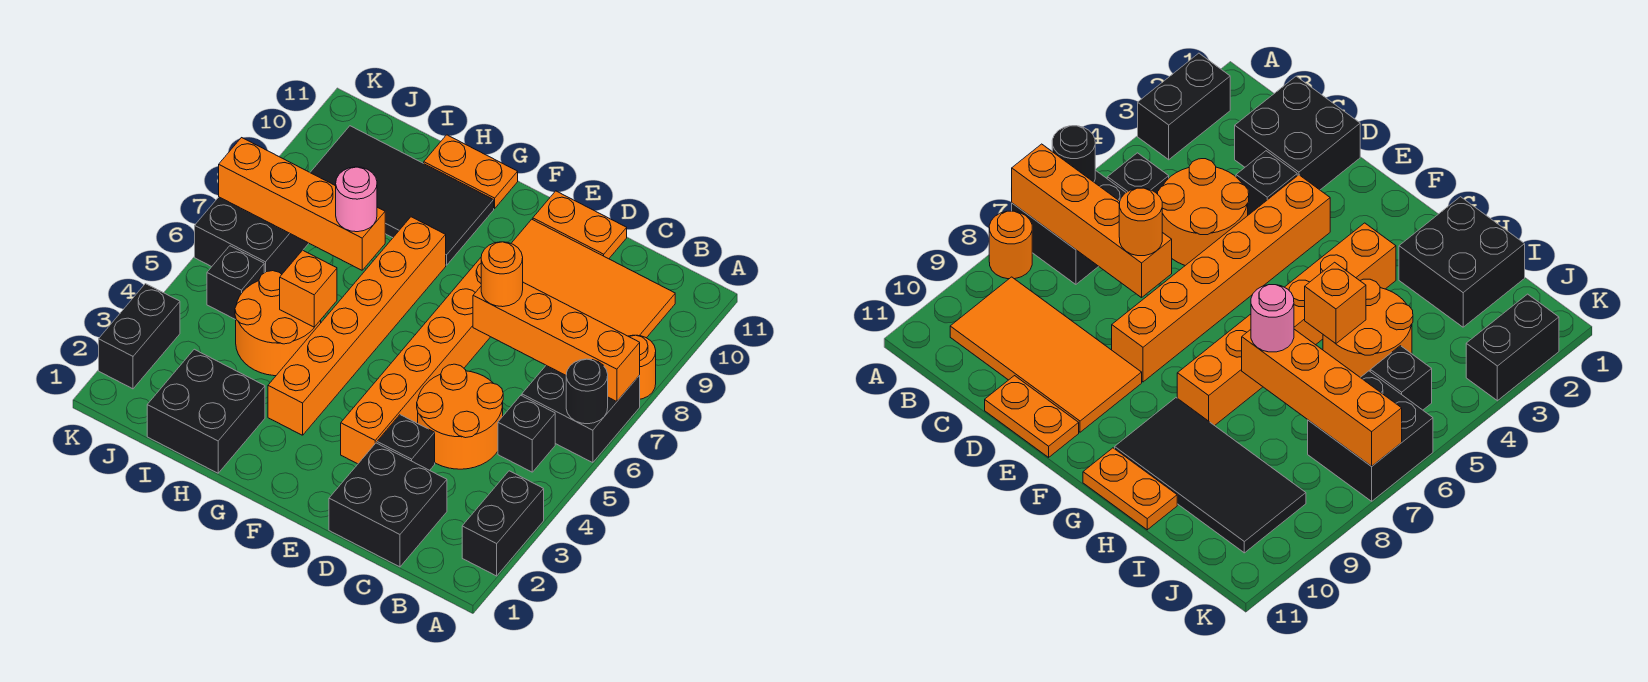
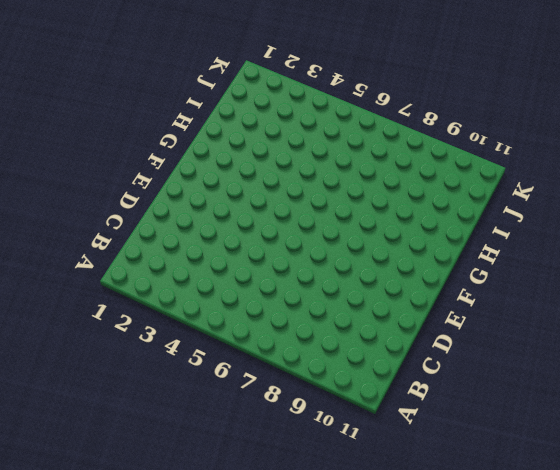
none -> black brick A2:A3 level 1
none -> black brick A6:B7 level 1
none -> orange round brick A8 level 1

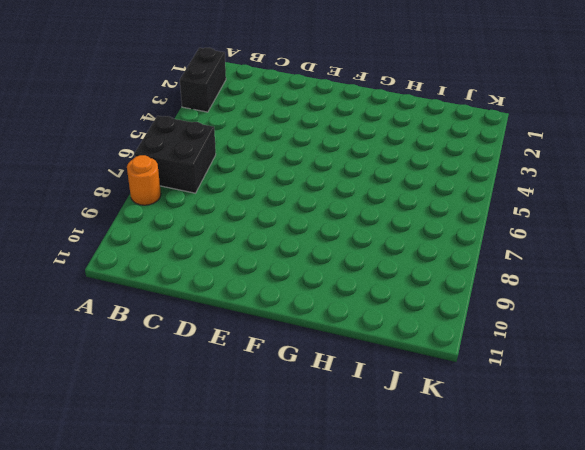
none -> black brick B5 level 1
none -> orange tile B9:E10 level 1
none -> black brick C1:D2 level 1

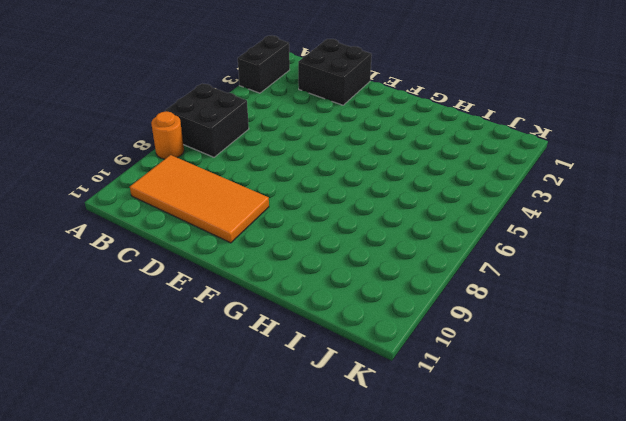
none -> black brick B5 level 1
none -> orange round brick C4:D5 level 1
none -> black brick D3 level 1

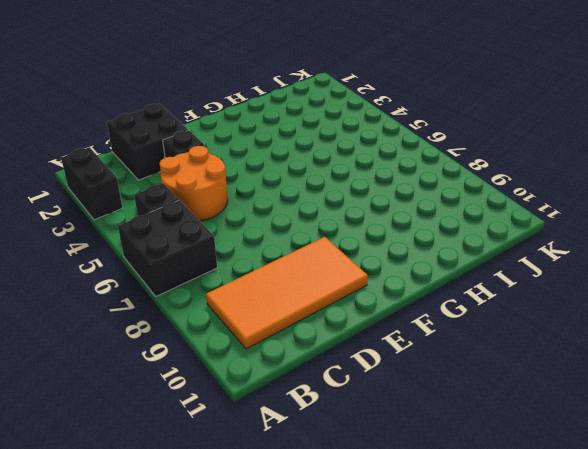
none -> orange round brick A8 level 1
none -> orange plate D11:E11 level 1
none -> orange brick E3:E8 level 1

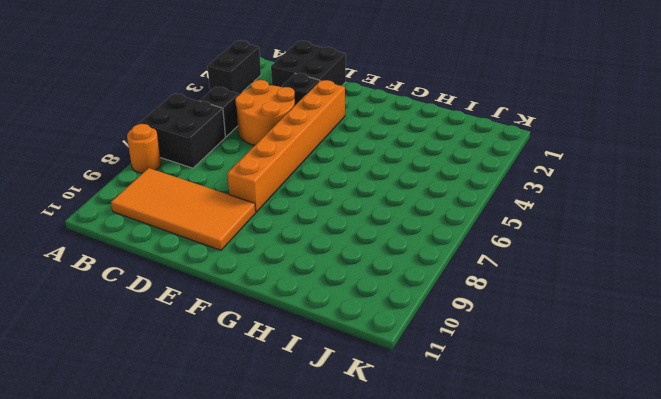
none -> orange plate D11:E11 level 1
none -> orange brick G3:G8 level 1
none -> black tile G9:J10 level 1

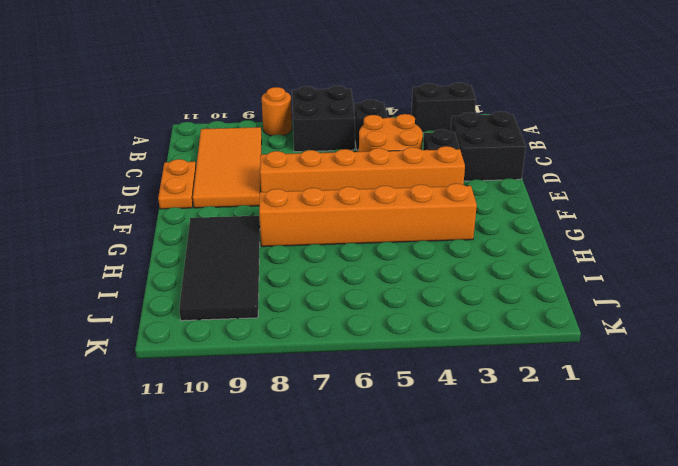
none -> orange plate G11:H11 level 1
none -> black brick H1:I2 level 1
none -> orange round brick H4:I5 level 1

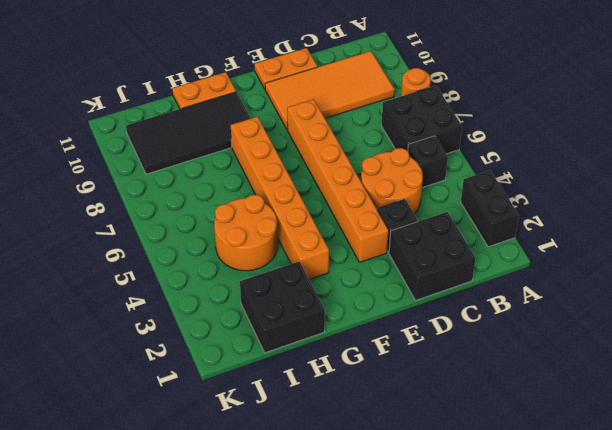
none -> black brick J5 level 1
none -> black brick J6:K7 level 1
none -> black brick K2:K3 level 1

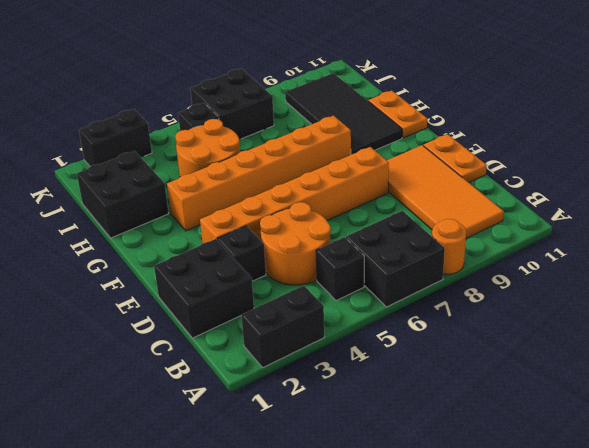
none -> black round brick A6 level 2
none -> orange brick A7:D7 level 2
none -> orange brick H5 level 2

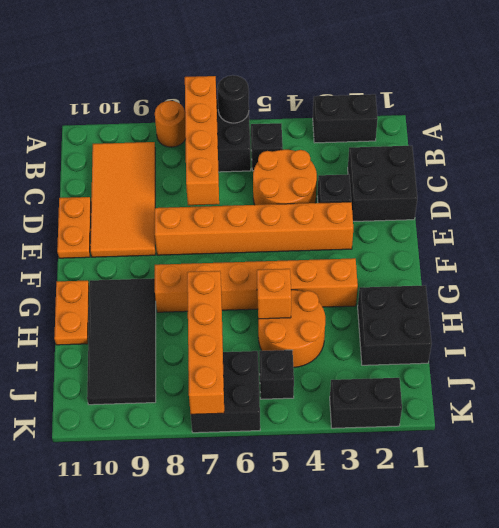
none -> orange round brick D7 level 3
none -> pink round brick H7 level 3

